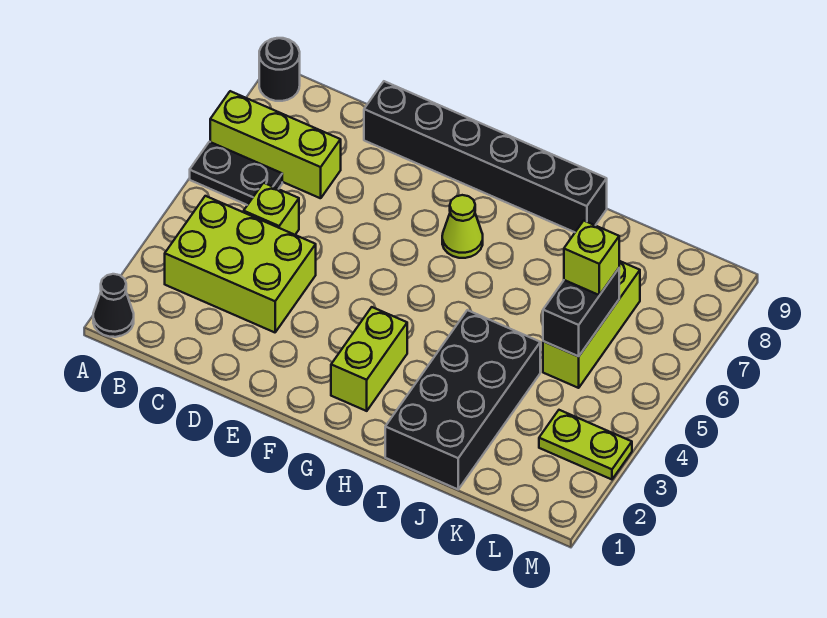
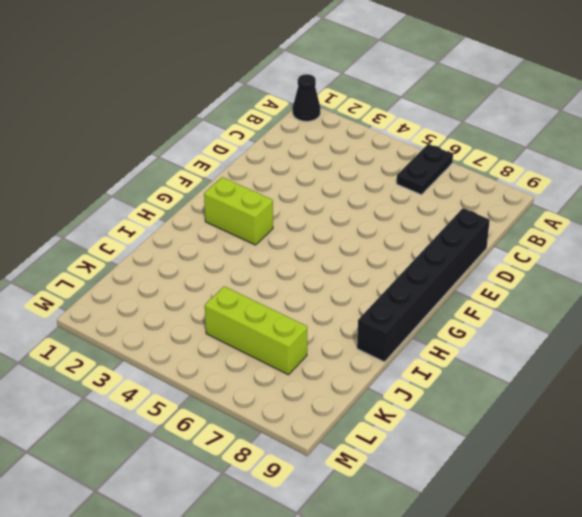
none -> lime brick A7:C7 level 1
none -> black round brick A9 level 1
none -> lime brick B3:D4 level 1

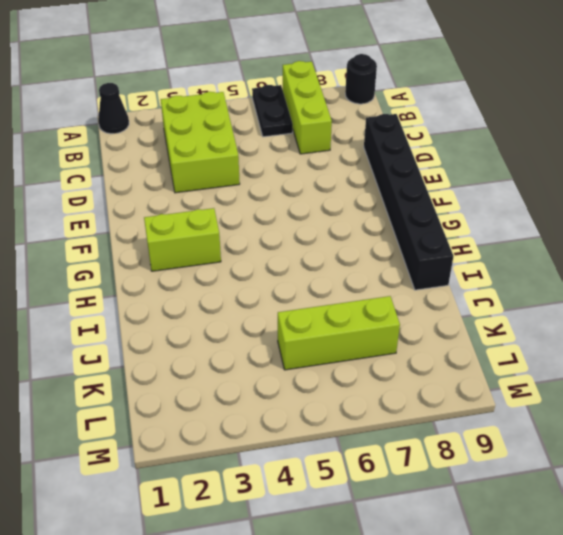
none -> lime brick C5 level 1
none -> lime cone G7 level 1
none -> black brick I1:J4 level 1

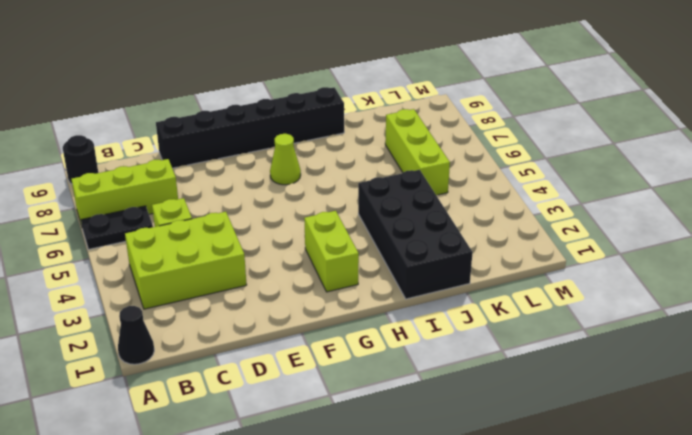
none -> lime plate L3:M3 level 1
none -> black brick K5:K6 level 2
none -> lime brick K6 level 3

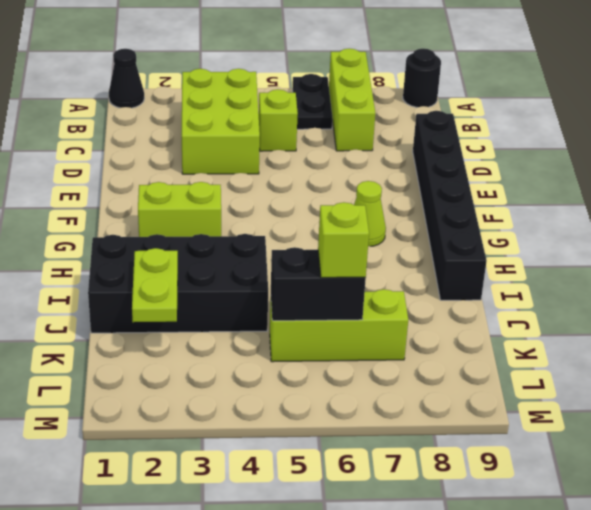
lime plate J2:K2 level 2 -> lime plate L3:M3 level 1

